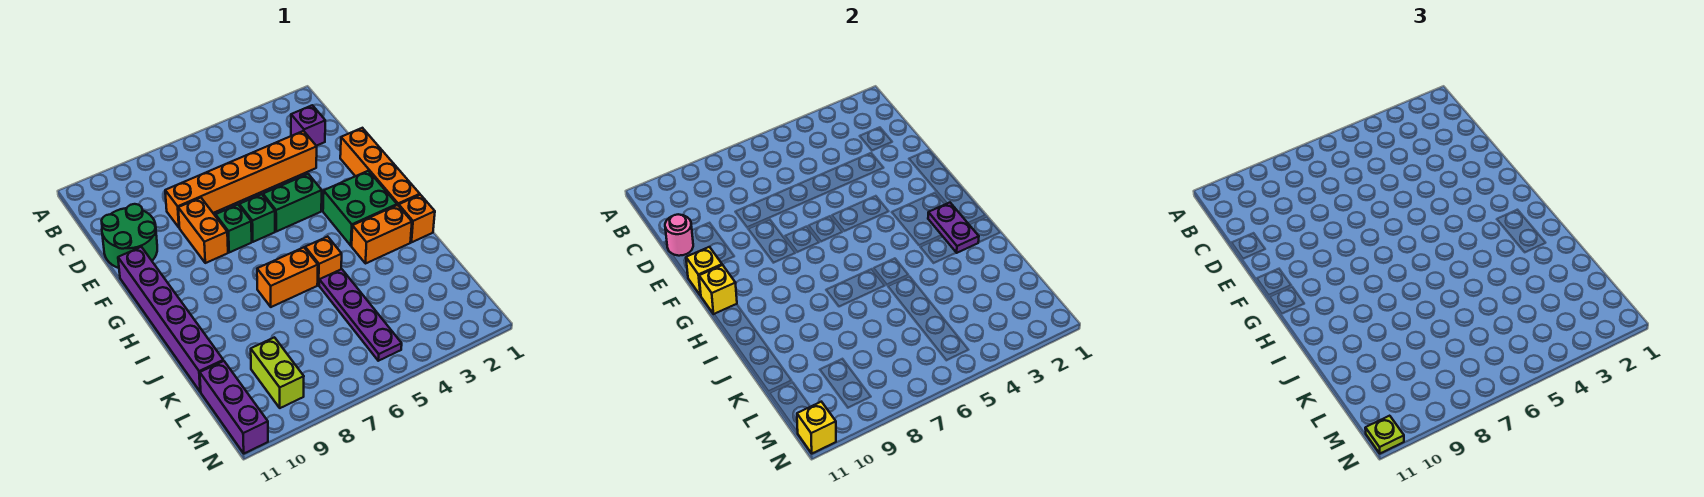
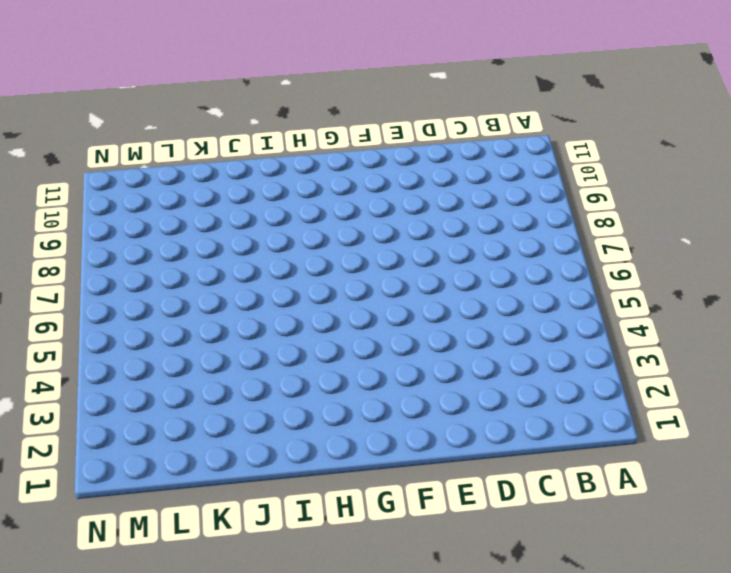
none -> purple brick C2 level 1
none -> orange brick D3:D8 level 1
none -> green round brick D10:E11 level 1

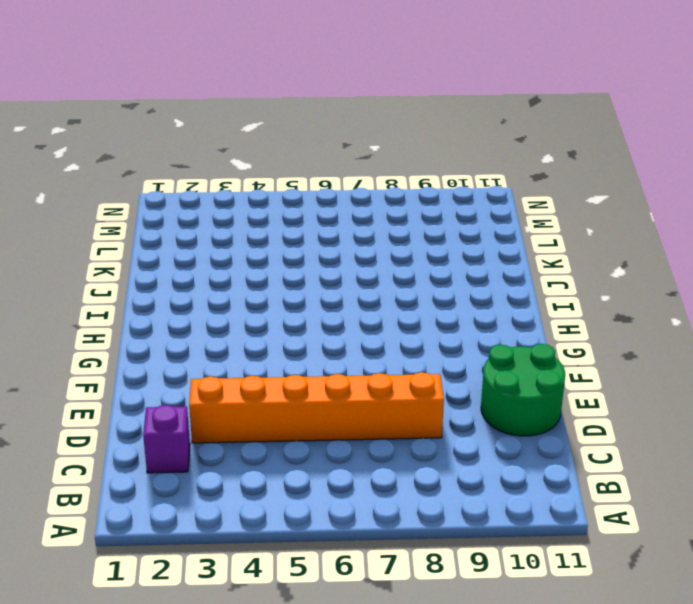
none -> orange brick E1:H1 level 1
none -> orange brick E8:F8 level 1
none -> green brick F4:F5 level 1

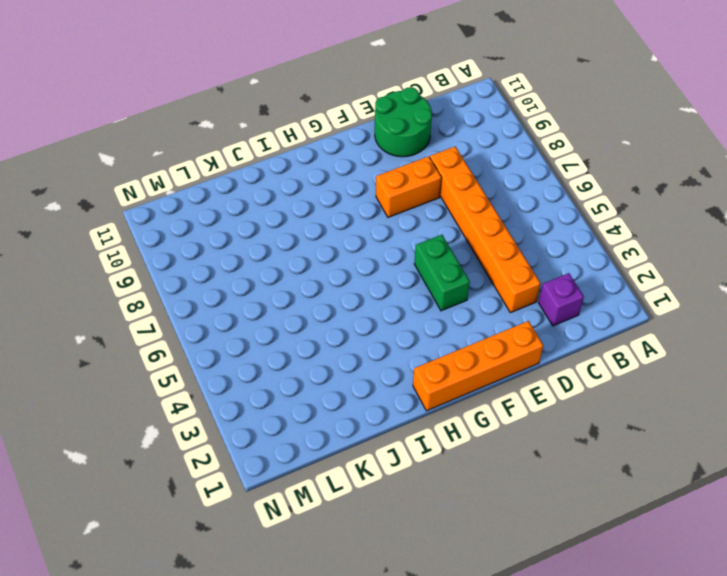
none -> green brick F6 level 1
none -> green brick F7 level 1
none -> purple brick F11:K11 level 1

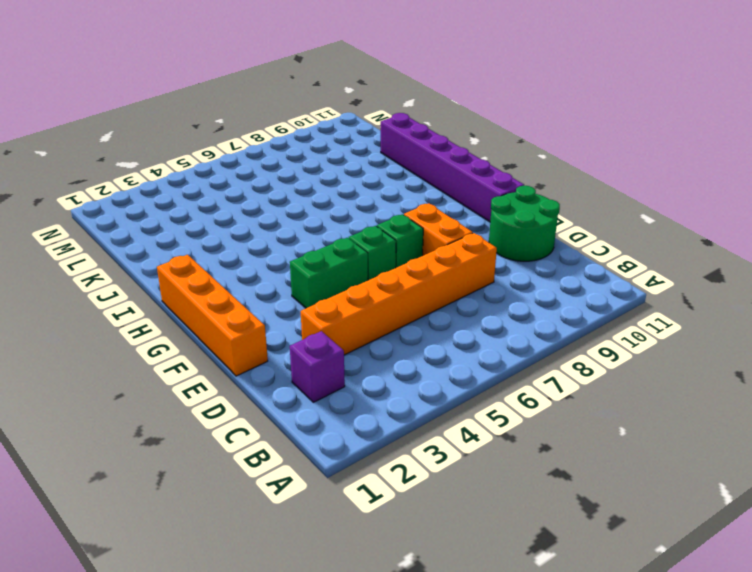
none -> green brick G2:H3 level 1
none -> orange brick I1 level 1
none -> orange brick I2:I3 level 1

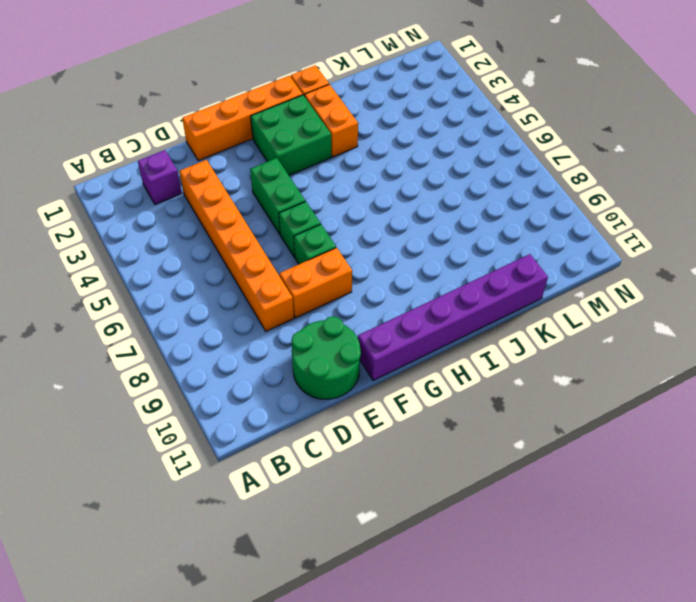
none -> orange brick I5 level 1
none -> orange brick I6:I7 level 1
none -> purple plate J5:M5 level 1

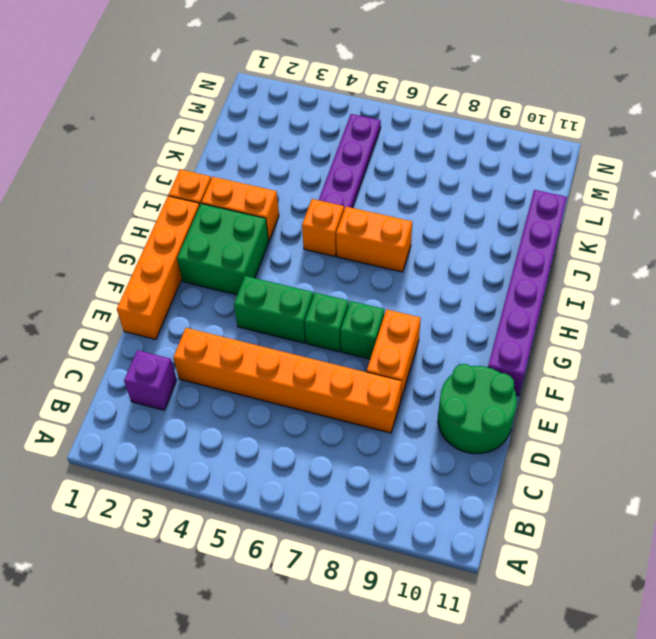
none -> lime brick L9:M9 level 1
none -> purple brick L11:N11 level 1
none -> pink round brick D11 level 2

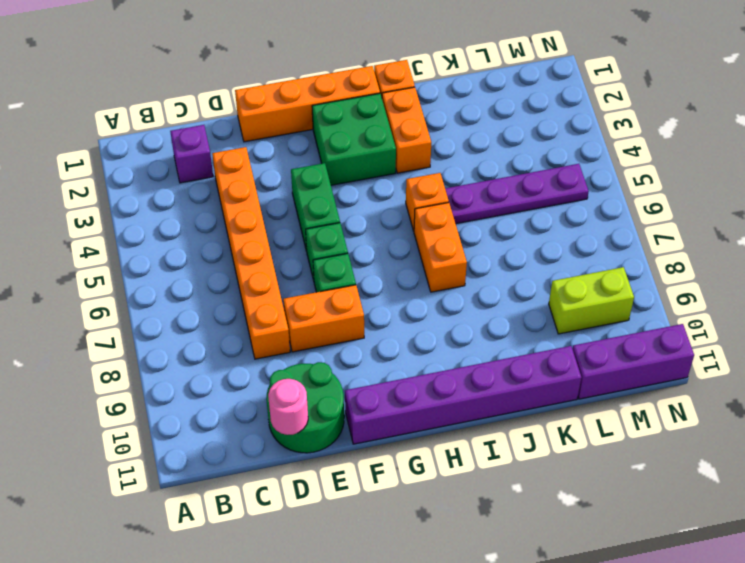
none -> yellow brick F11 level 2
none -> yellow brick G11 level 2
none -> purple plate H2:I2 level 2

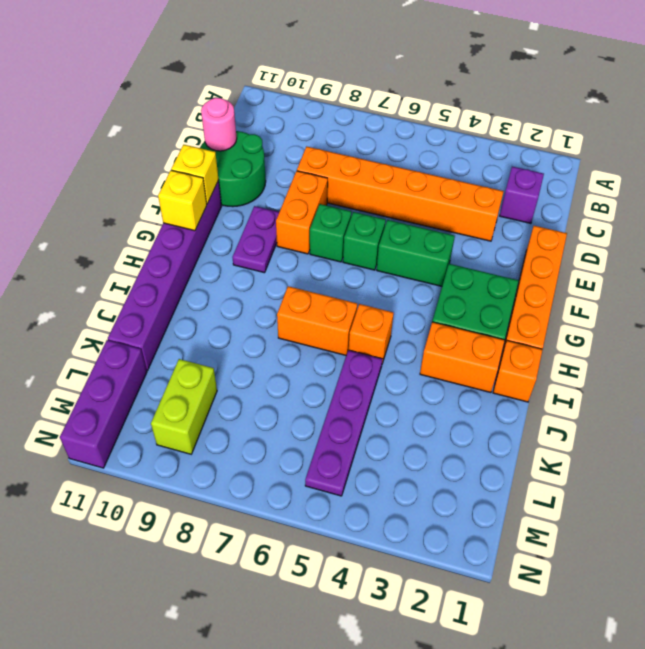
purple plate F9:G9 level 1 -> purple plate H2:I2 level 2
none -> yellow brick N11 level 2
none -> lime plate N11 level 3

